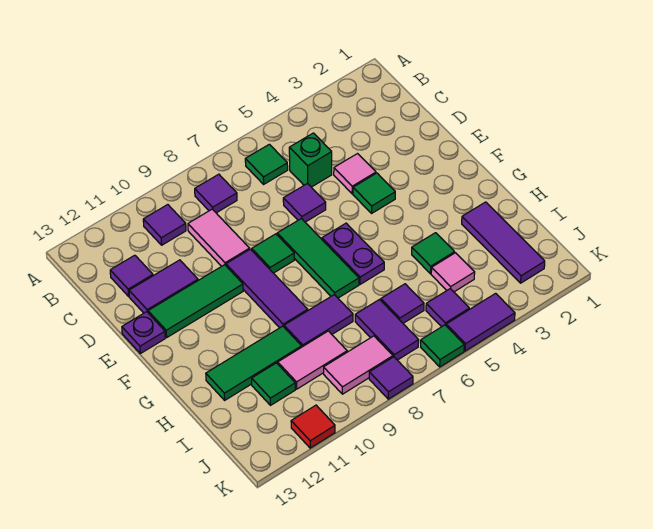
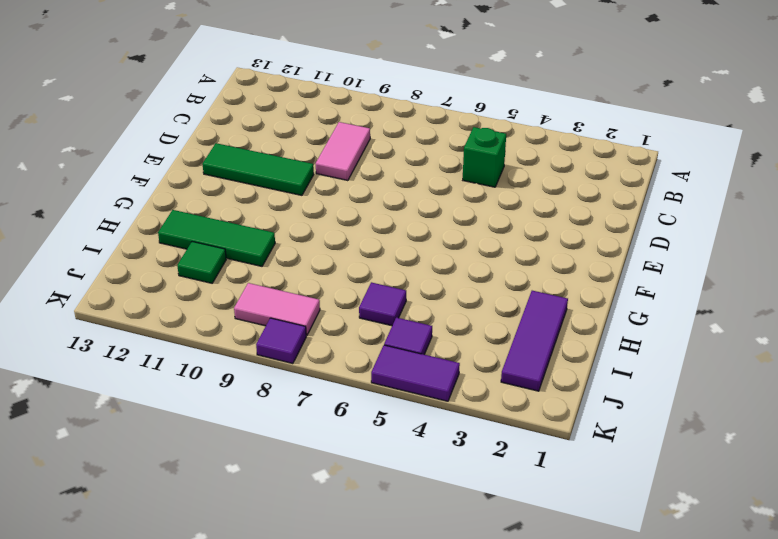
none -> green tile B6 level 1
none -> purple tile B8 level 1
none -> purple tile B10 level 1
none -> purple tile C12 level 1

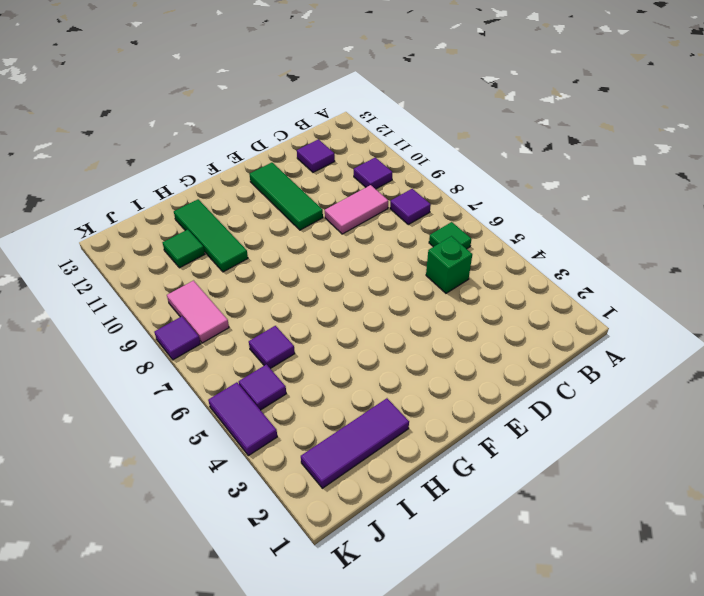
none -> pink tile D4 level 1
none -> purple tile D6 level 1
none -> purple tile D11:D12 level 1
none -> green tile E4 level 1

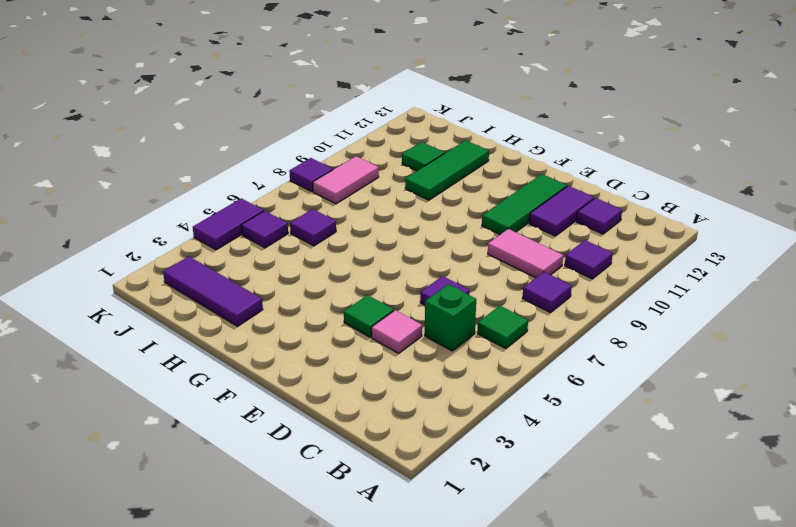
none -> green tile E7:G7 level 1
none -> green tile E8 level 1
none -> purple tile E9:G9 level 1
none -> purple plate E13 level 1

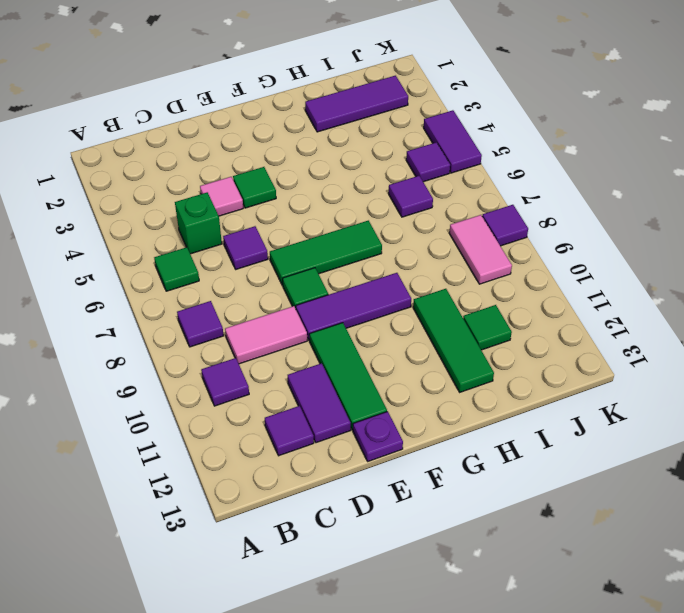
none -> purple plate F6:G6 level 1
none -> green tile H4 level 1
none -> purple tile H8:H9 level 1
none -> pink tile I4 level 1

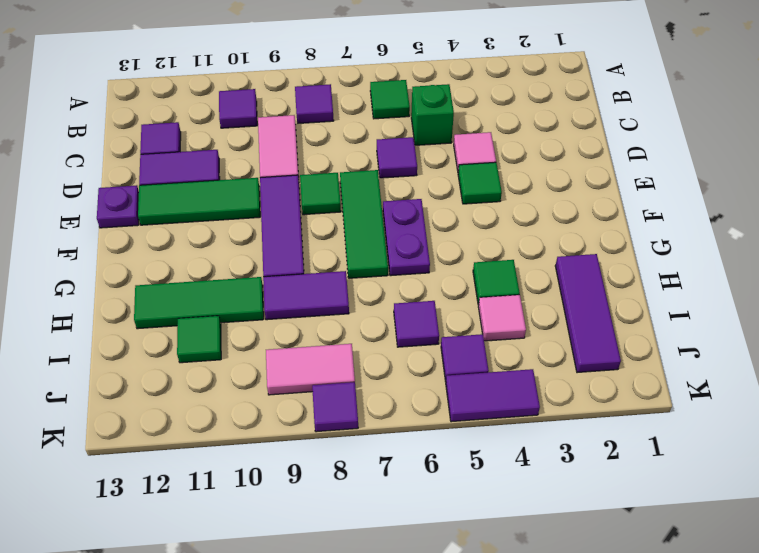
none -> purple tile I7:J7 level 1
none -> pink tile I9:I10 level 1
none -> green tile K6 level 1
none -> red tile K11 level 1

